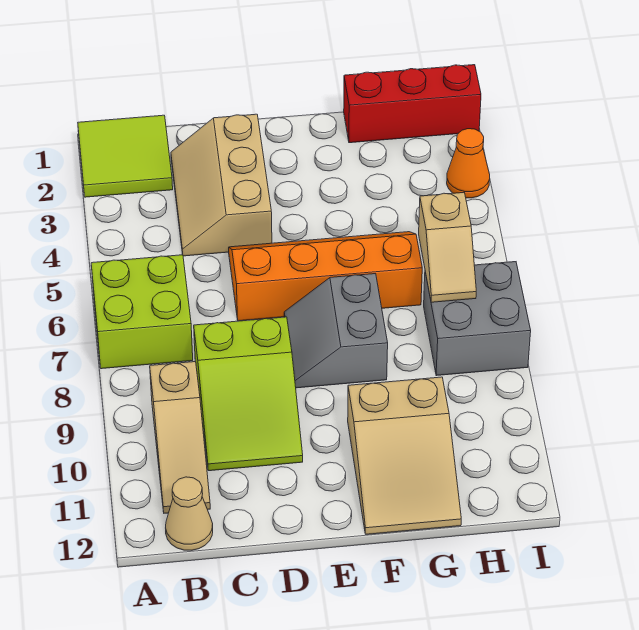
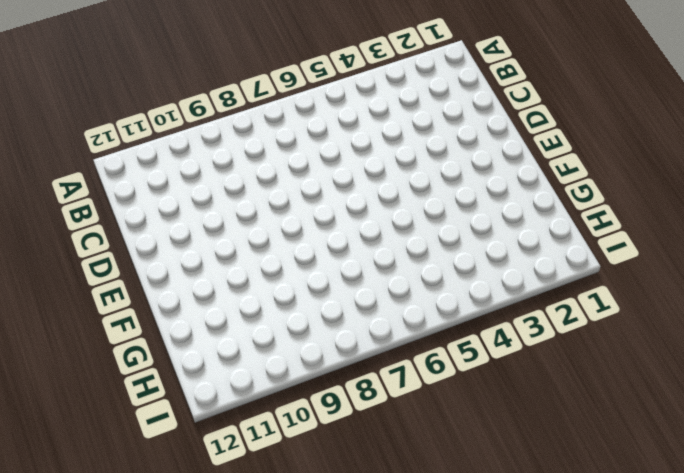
none -> lime tile A1:B2 level 1
none -> lime brick A6:B7 level 1
none -> tan slope B9:B11 level 1 top 9

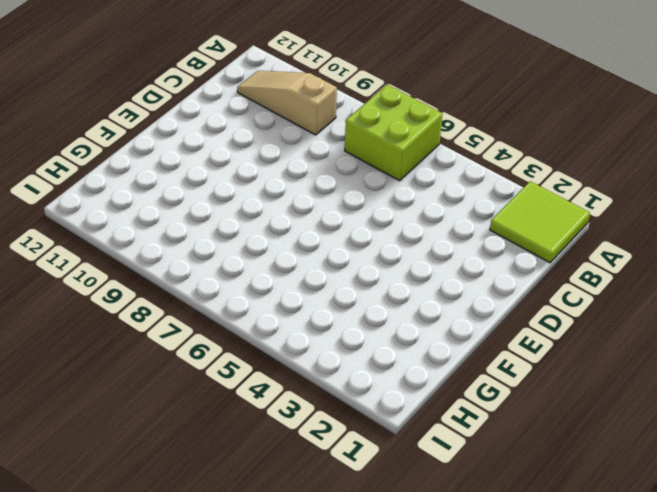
none -> tan cone B12 level 1
none -> tan slope C2:D4 level 1 top D
none -> lime slope C8:D10 level 1 top 8

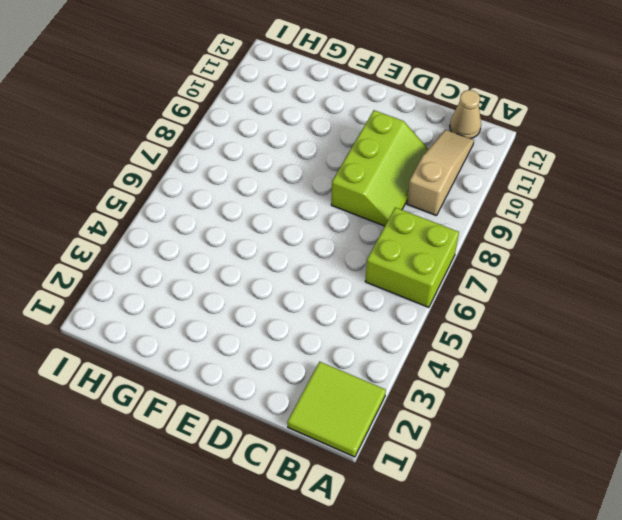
lime slope C8:D10 level 1 top D -> lime slope C8:D10 level 1 top 8
none -> tan slope C2:D4 level 1 top D
none -> orange slope D5:G6 level 1 top 6
none -> grey slope E7:F8 level 1 top F

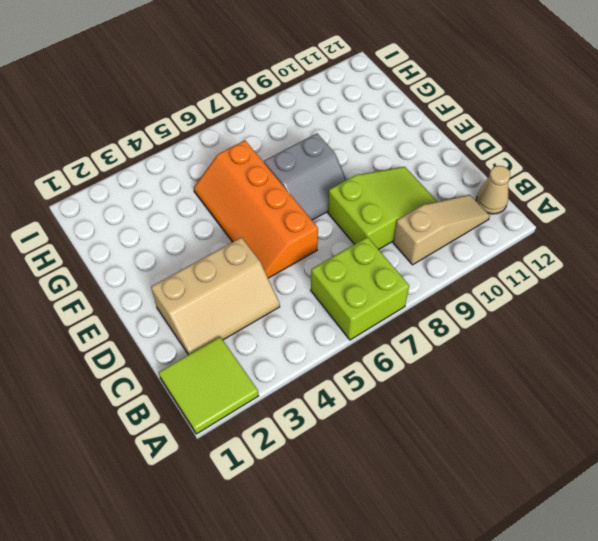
none -> tan slope F10:G12 level 1 top 10
none -> red brick G1:I1 level 1
none -> grey brick H7:I8 level 1

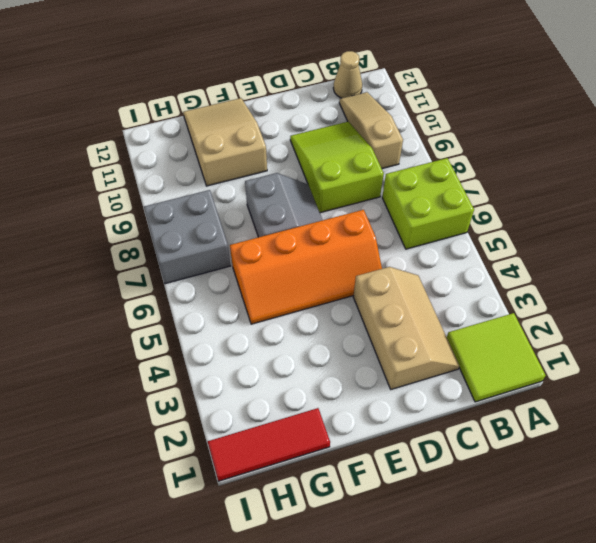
red tile G1:I1 level 1 -> red brick G1:I1 level 1
none -> orange cone I3 level 1
none -> tan slope H6:H7 level 2 top 6

